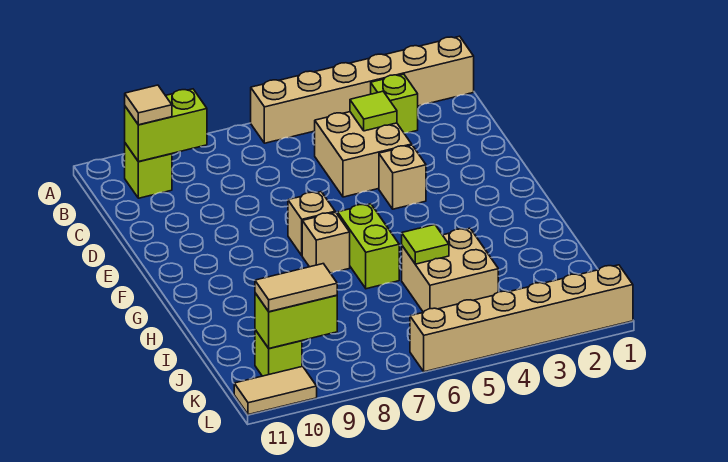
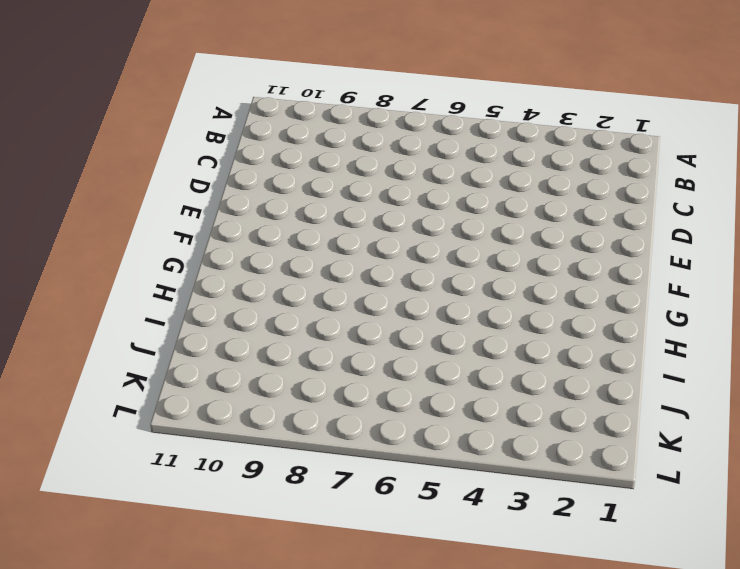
none -> tan brick A1:A6 level 1
none -> lime brick B3 level 1
none -> lime brick B10 level 1

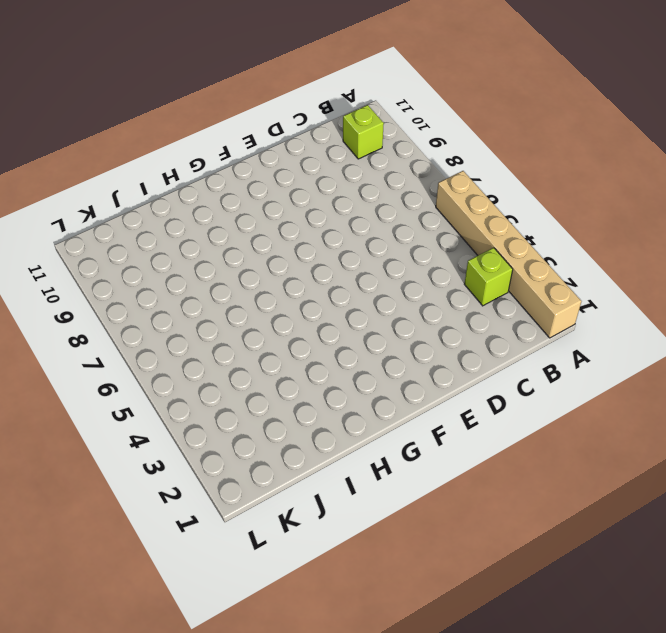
none -> tan brick C4:D5 level 1
none -> tan brick E4 level 1
none -> tan brick F7 level 1

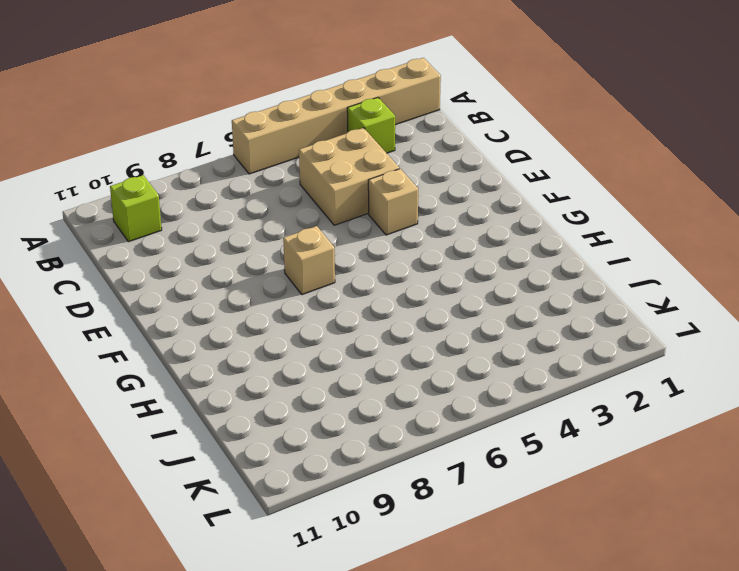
none -> lime brick G6:H6 level 1
none -> tan brick G7 level 1
none -> tan brick I4:J5 level 1

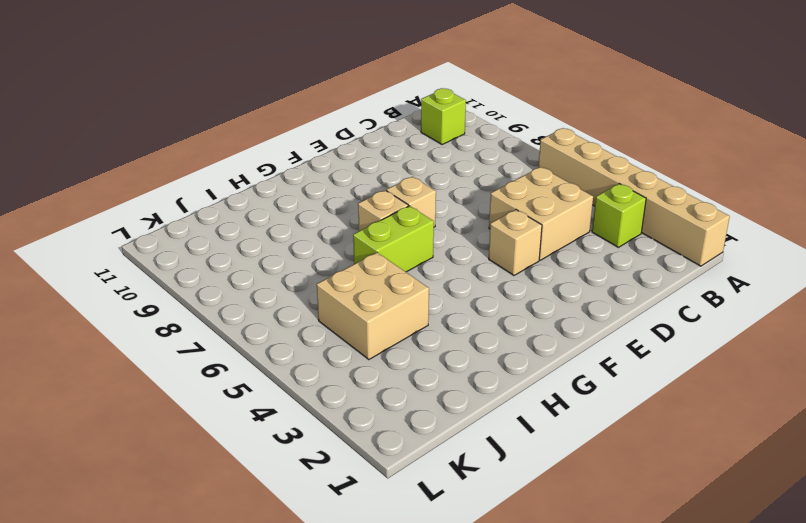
none -> lime brick K10 level 1
none -> tan brick L1:L6 level 1
none -> tan tile L10:L11 level 1

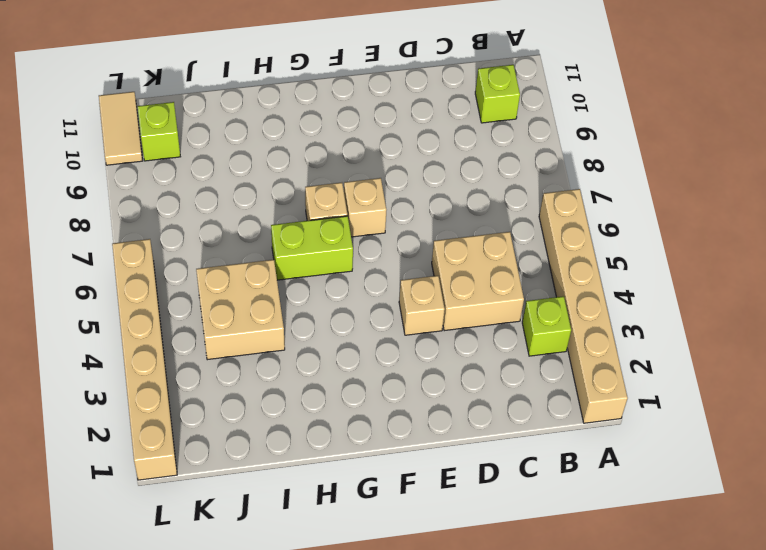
none -> lime brick B9:B10 level 2
none -> lime tile C4 level 2
none -> lime tile I5 level 2

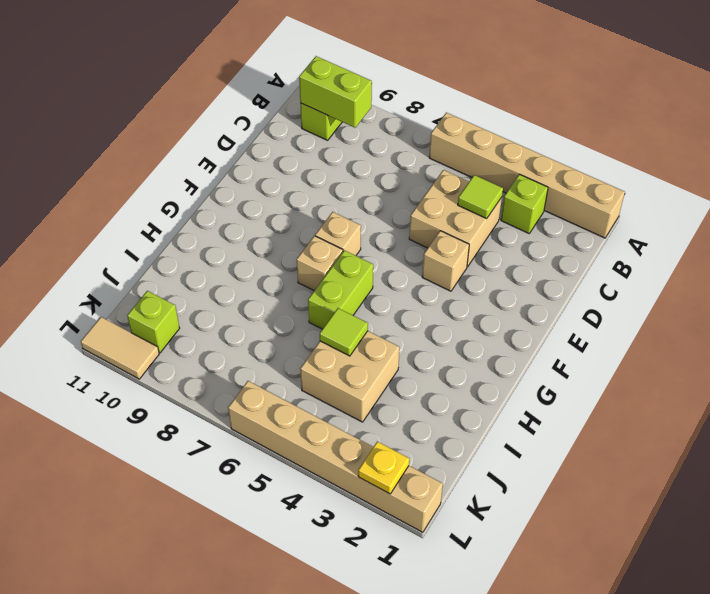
yellow plate L2 level 2 -> none
none -> lime brick K9:K10 level 2
none -> tan tile B10 level 3
none -> tan tile K9:K10 level 3

